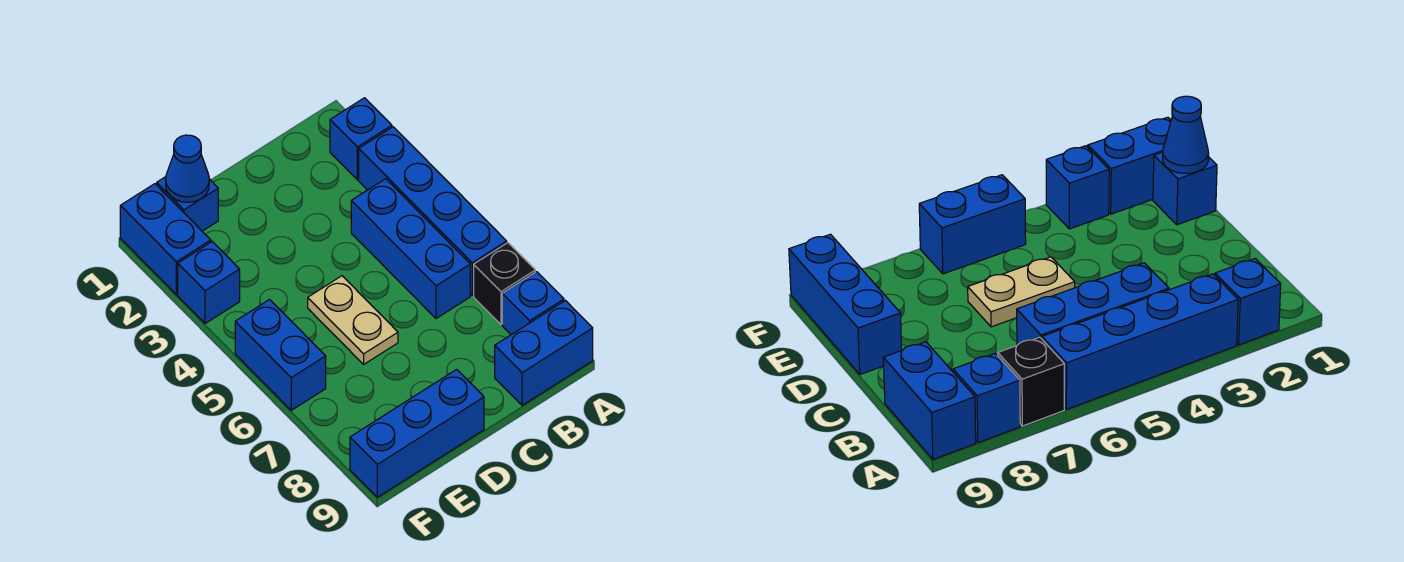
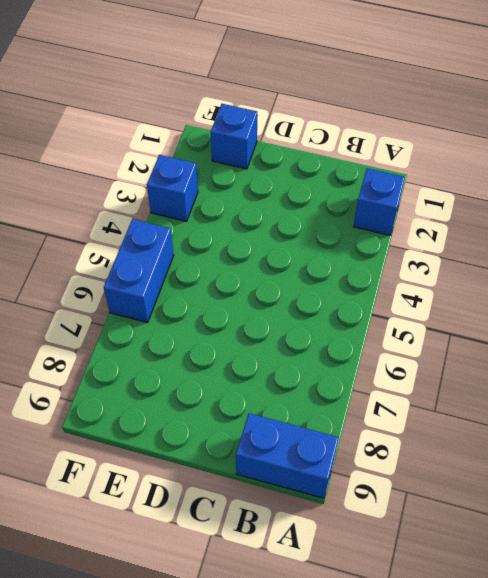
none -> blue brick A3:A6 level 1
none -> black brick A7 level 1
none -> blue brick A8 level 1

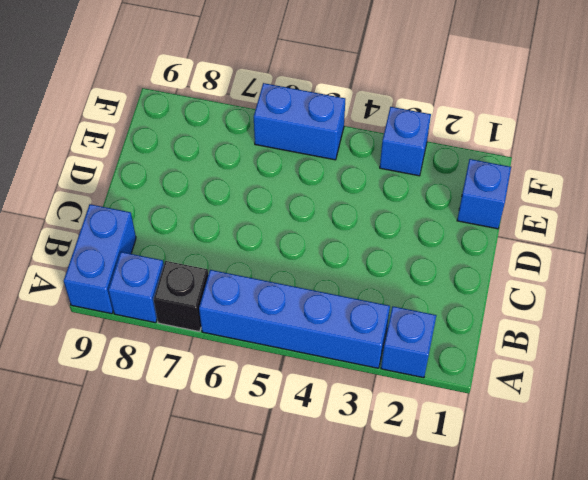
none -> blue brick B4:B6 level 1
none -> tan plate D5:D6 level 1
none -> blue brick D9:F9 level 1

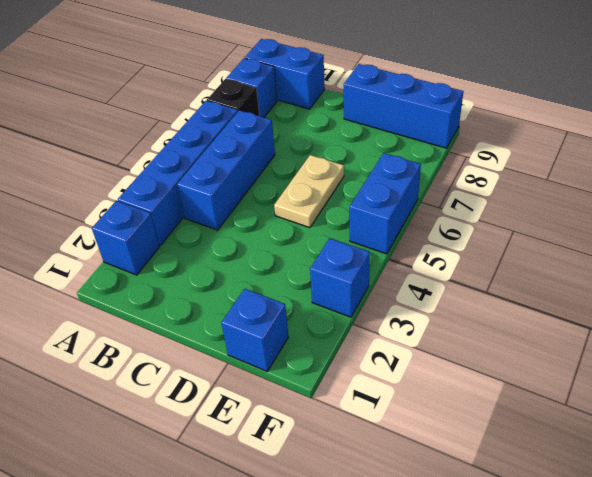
none -> blue brick F1:F2 level 1
none -> blue cone E1 level 2

